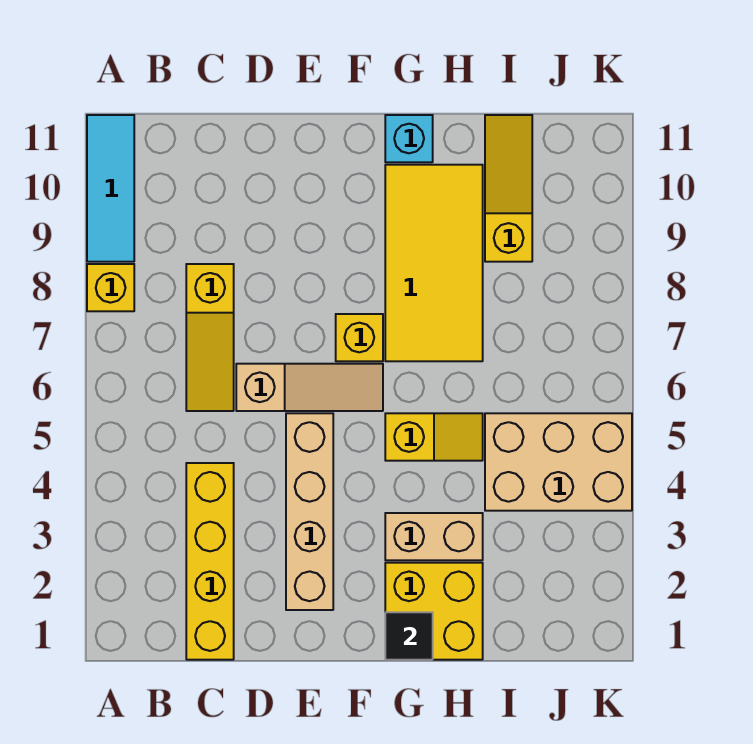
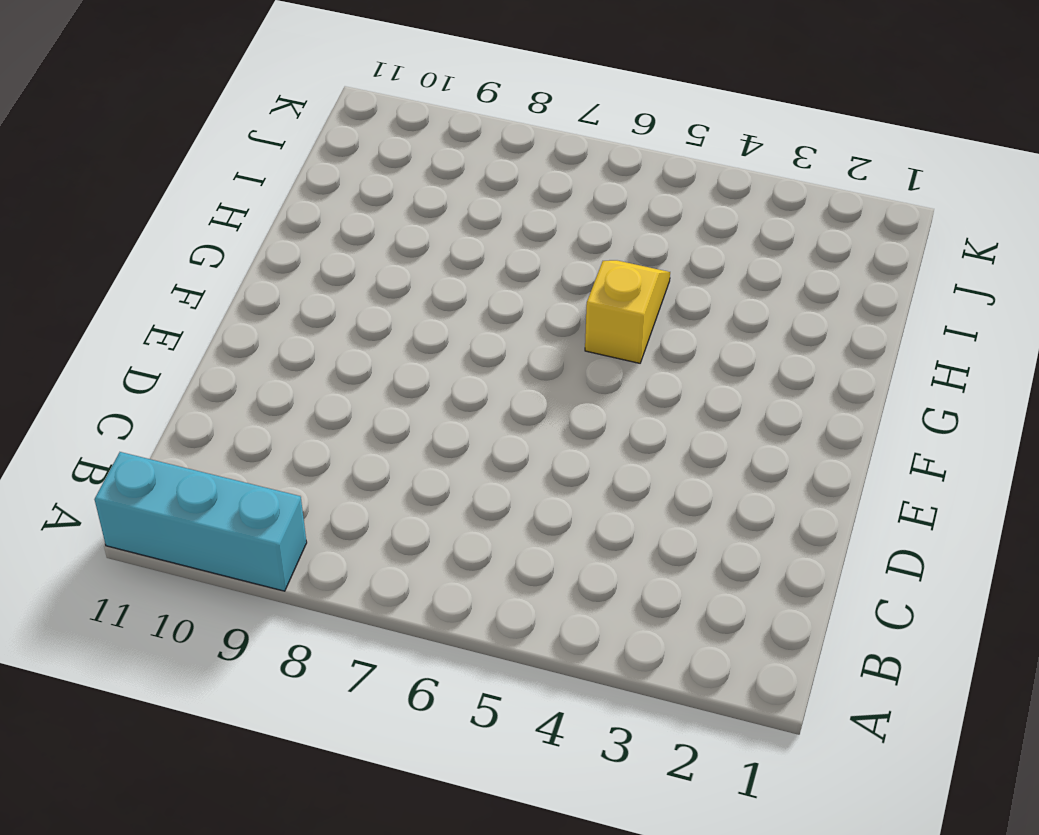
cyan brick A9:A11 level 1 -> cyan tile A9:A11 level 1
none -> yellow brick A8 level 1
none -> yellow brick C1:C4 level 1
none -> yellow slope C6:C8 level 1 top 8

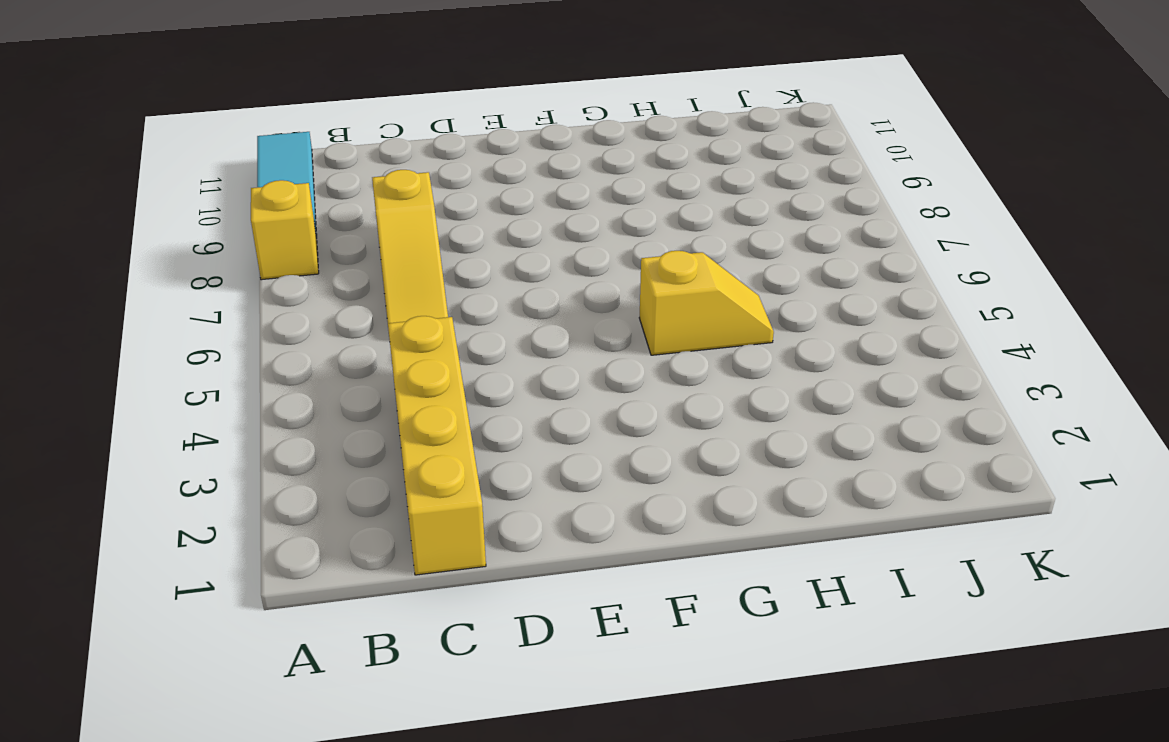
none -> tan slope D6:F6 level 1 top D
none -> tan brick E2:E5 level 1
none -> yellow brick F7 level 1

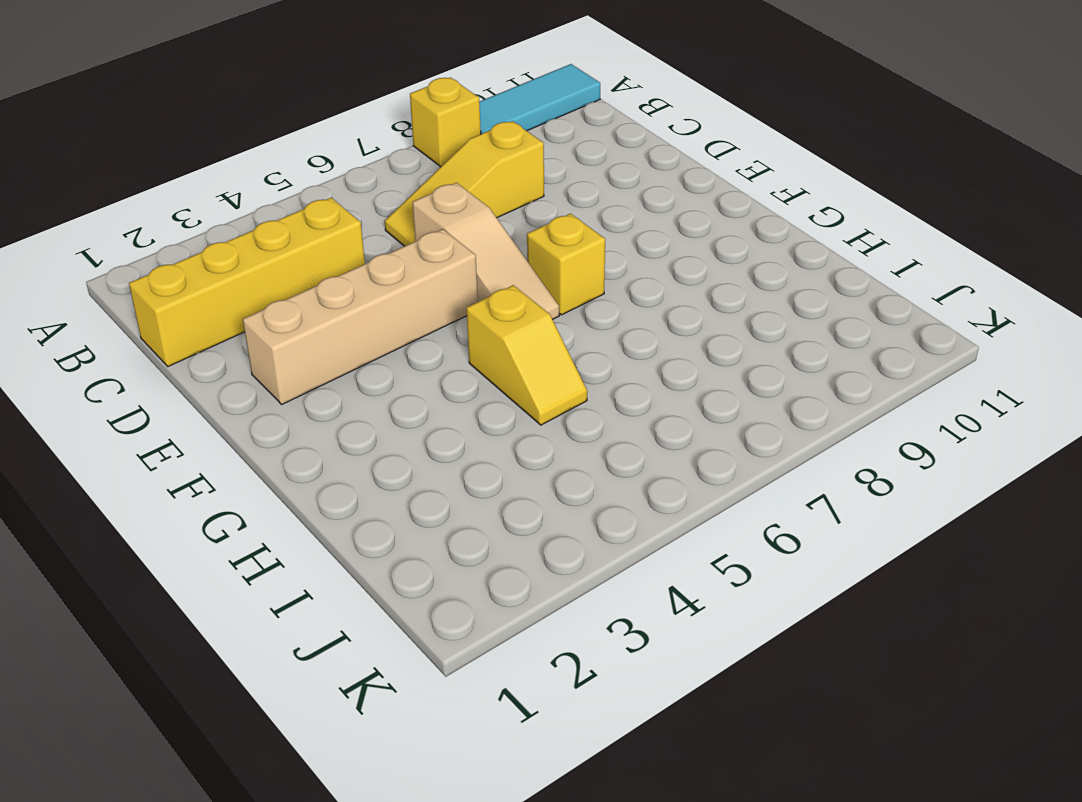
none -> yellow brick G1:H2 level 1
none -> tan brick G3:H3 level 1
none -> yellow tile G7:H10 level 1

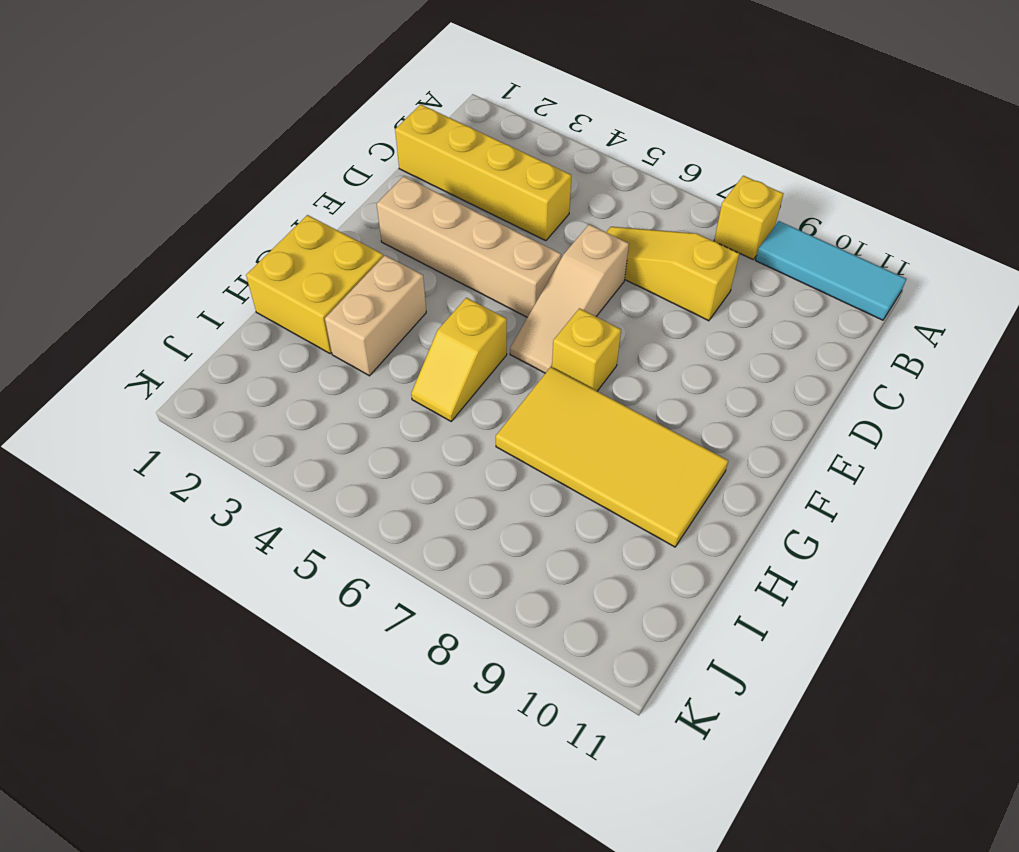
none -> cyan brick G11 level 1
none -> tan brick I4:K5 level 1
none -> yellow slope I9:I11 level 1 top 9

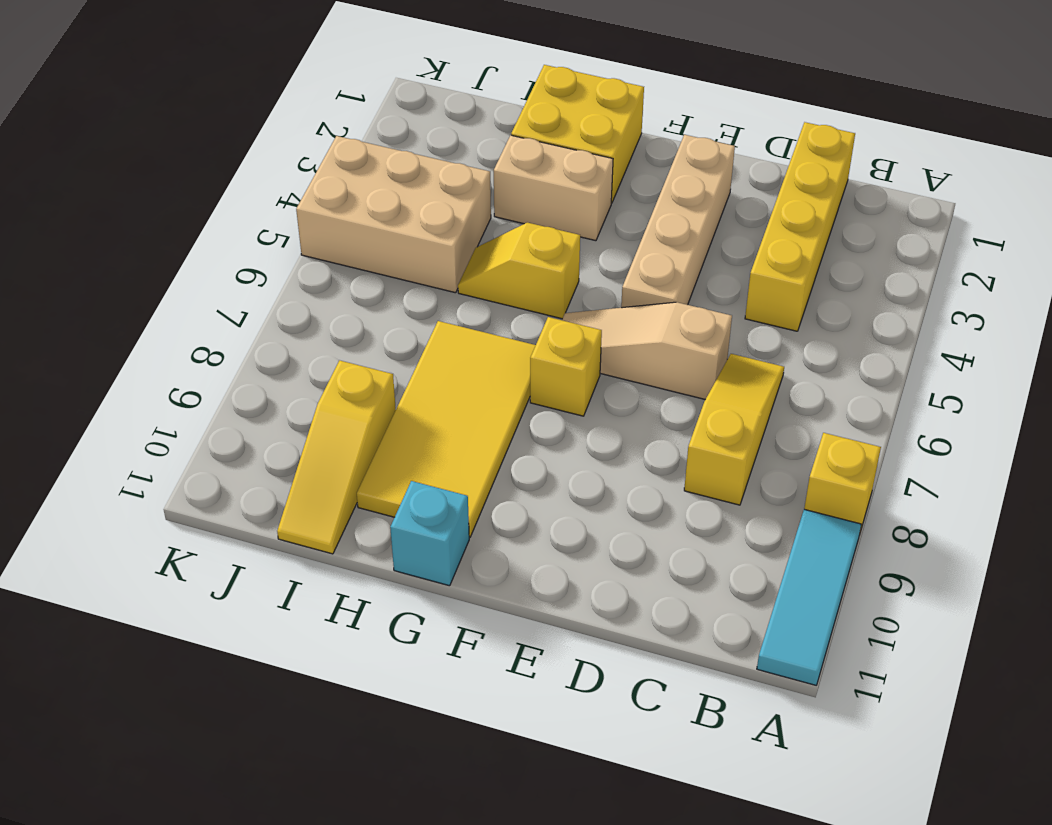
none -> black tile G1 level 2

